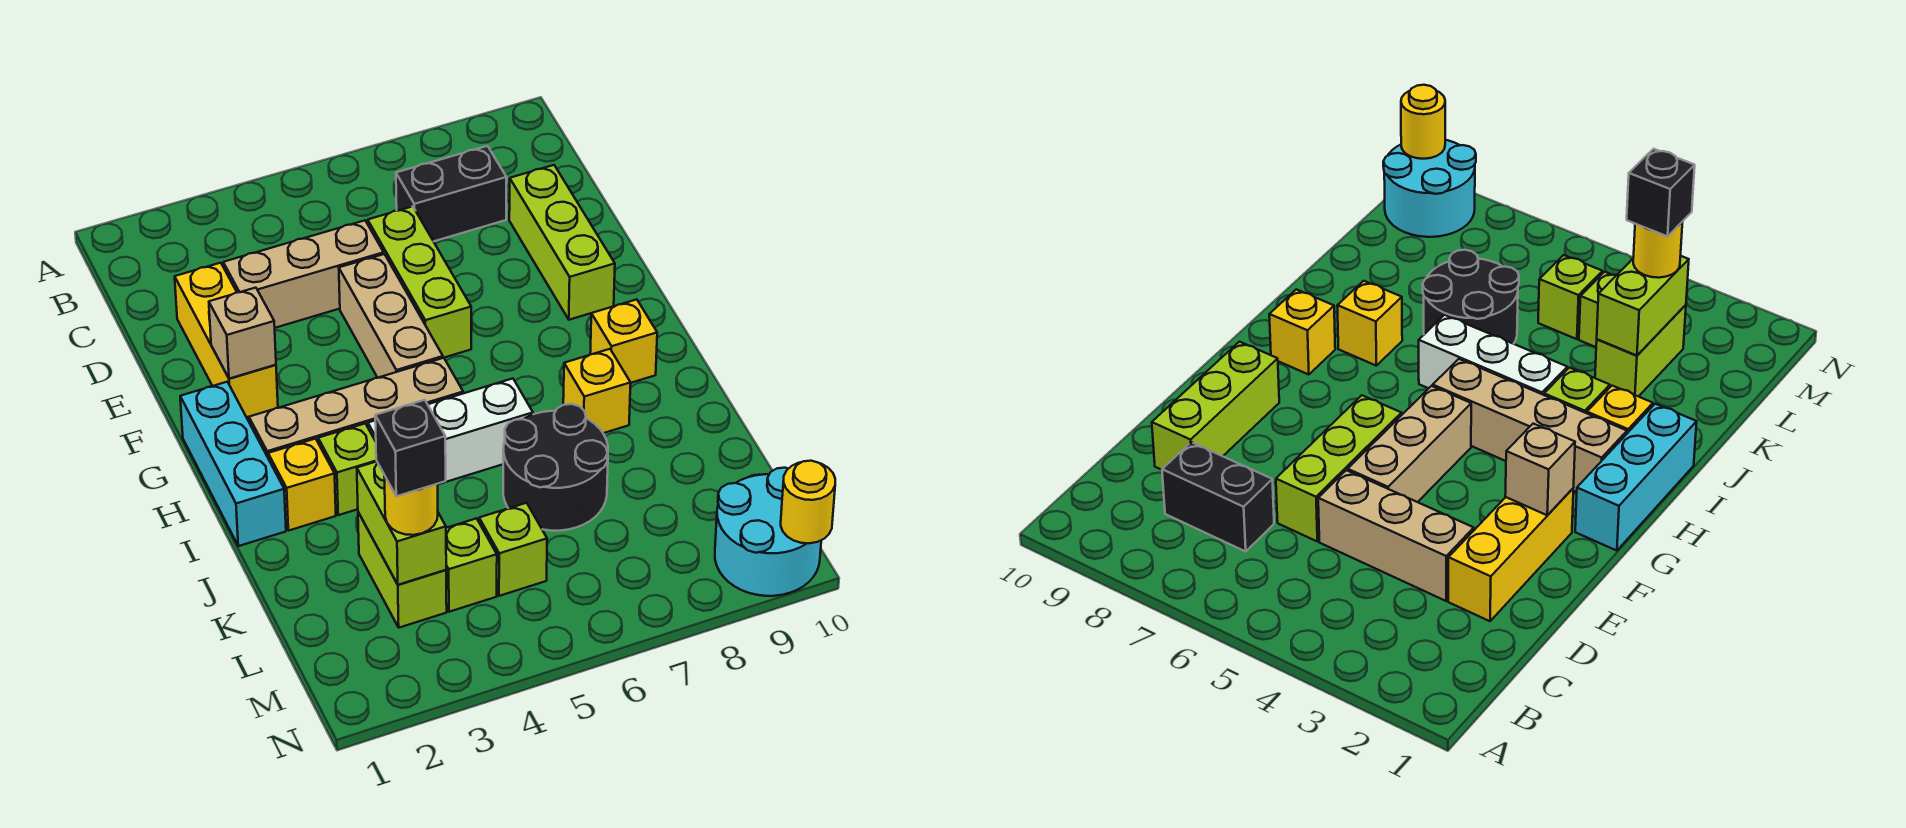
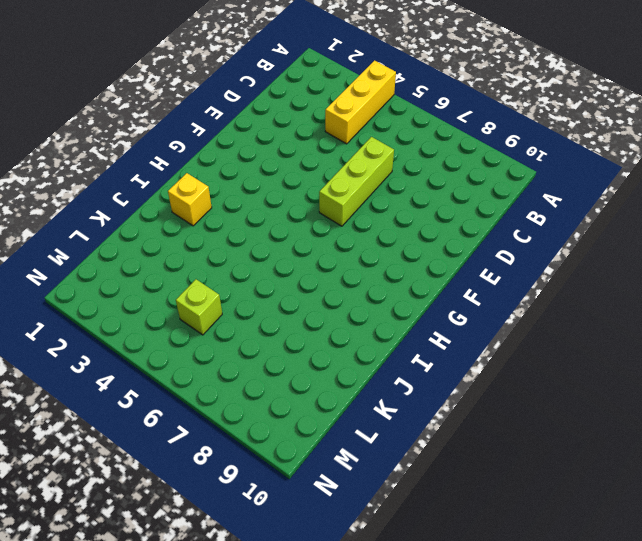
yellow brick A4:C4 level 1 -> yellow brick D2:F2 level 1
none -> black brick C7:C8 level 1
none -> tan brick D3:D5 level 1
none -> lime brick D9:F9 level 1

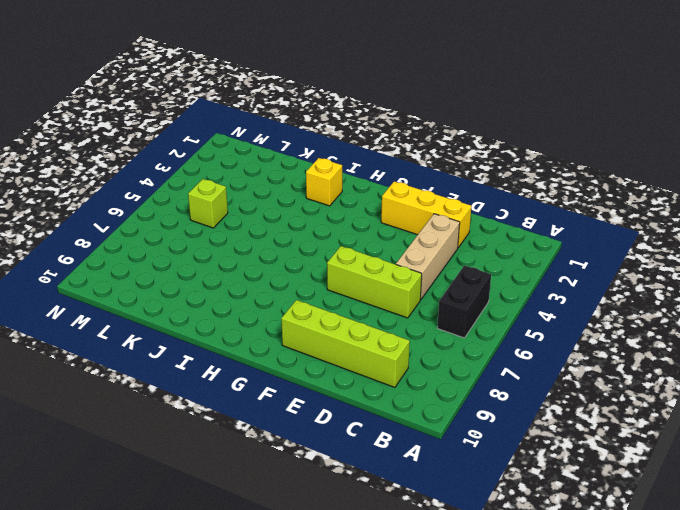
black brick B5:B6 level 1 -> black brick C7:C8 level 1
lime brick C9:F9 level 1 -> lime brick D9:F9 level 1
none -> tan brick E5:G5 level 1
none -> cyan brick G1:I1 level 1
none -> tan brick H2:H5 level 1

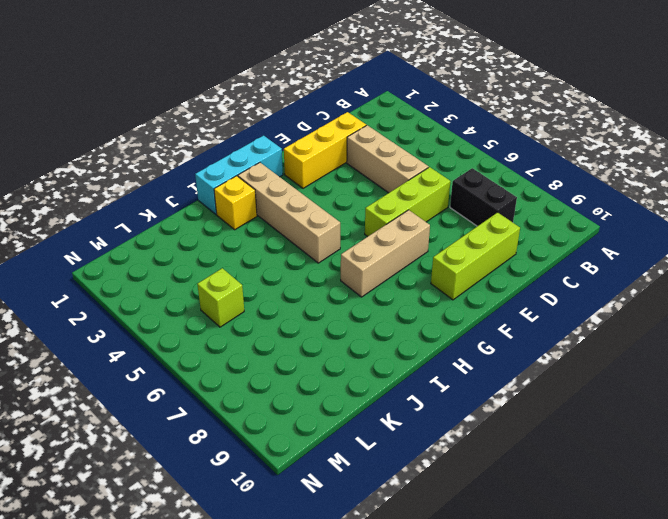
tan brick F7:H7 level 1 -> tan brick E5:G5 level 1
none -> yellow brick H9 level 1
none -> lime brick I3 level 1
none -> white brick I4:I6 level 1

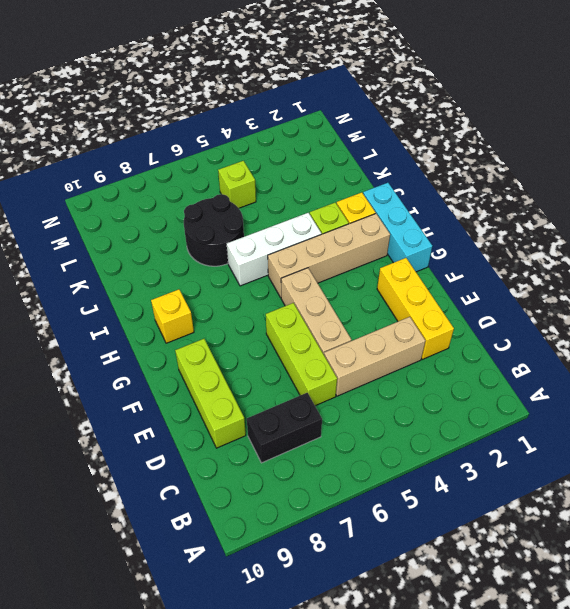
none -> yellow brick I8 level 1
none -> lime brick K3:L3 level 1
none -> lime brick L4 level 1

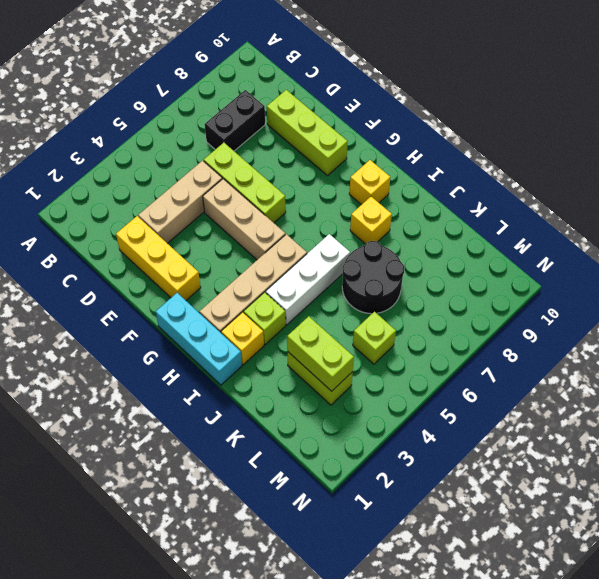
none -> lime brick L4 level 1
none -> cyan round brick M9:N10 level 1
none -> tan brick F2 level 2

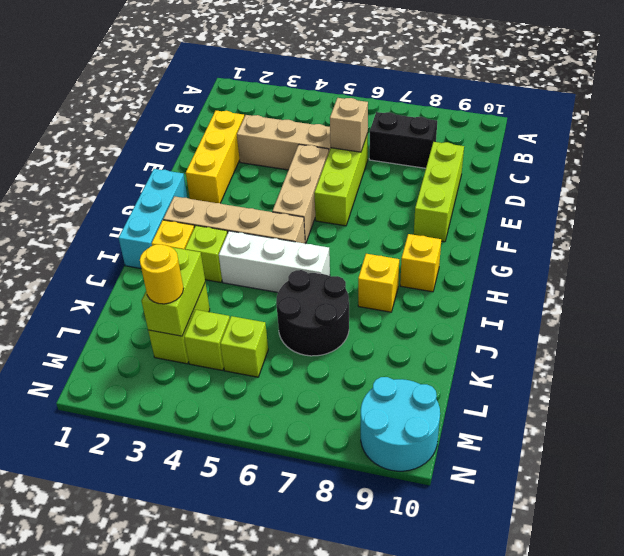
tan brick D6 level 2 -> tan brick F2 level 2
none -> yellow round brick N10 level 2
none -> black brick L3 level 4

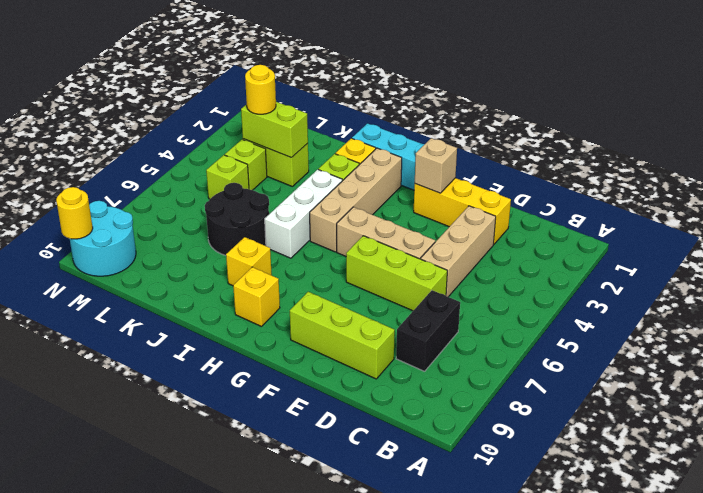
none -> black brick L3 level 4

